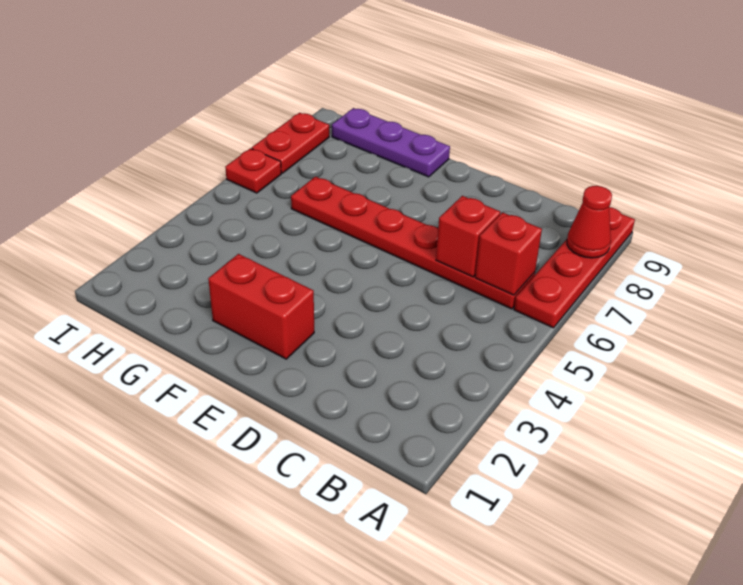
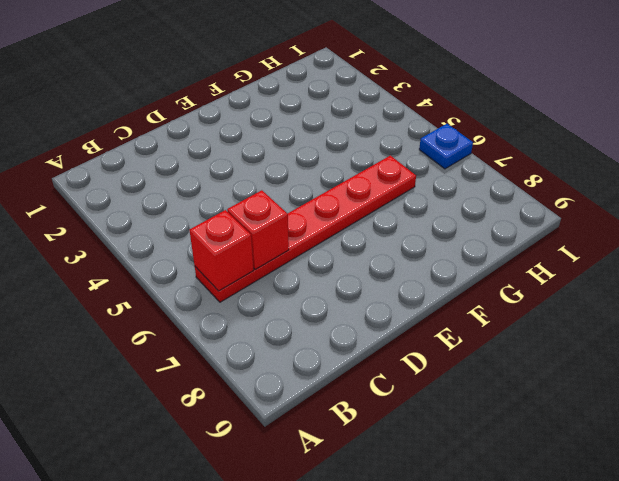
blue plate I6 level 1 -> red plate I6 level 1
none -> red plate A6:A9 level 1
none -> red brick E2:F2 level 1

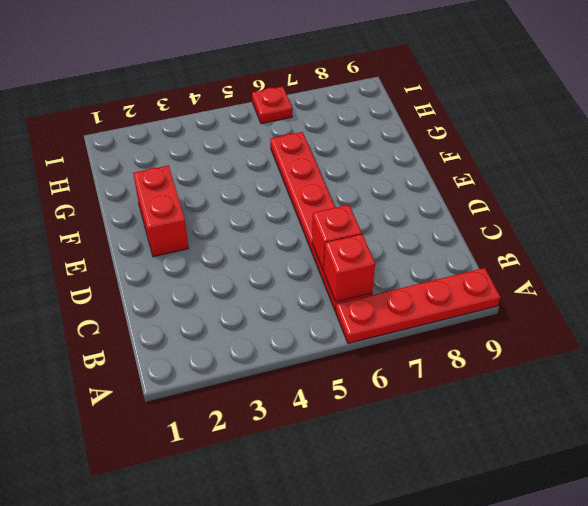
none -> purple plate F9:H9 level 1
none -> red plate I7:I8 level 1

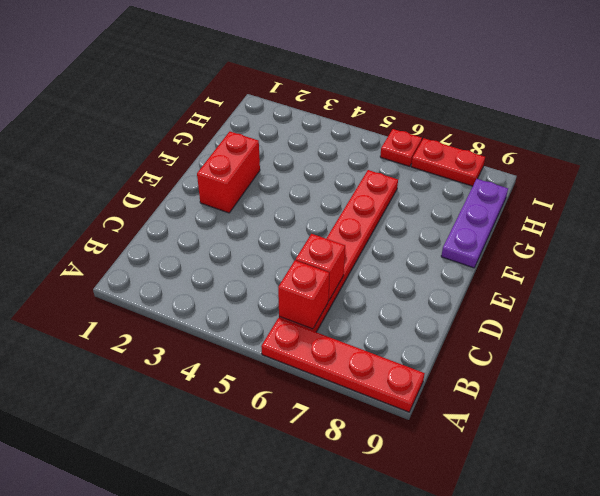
none -> red cone A8 level 2

